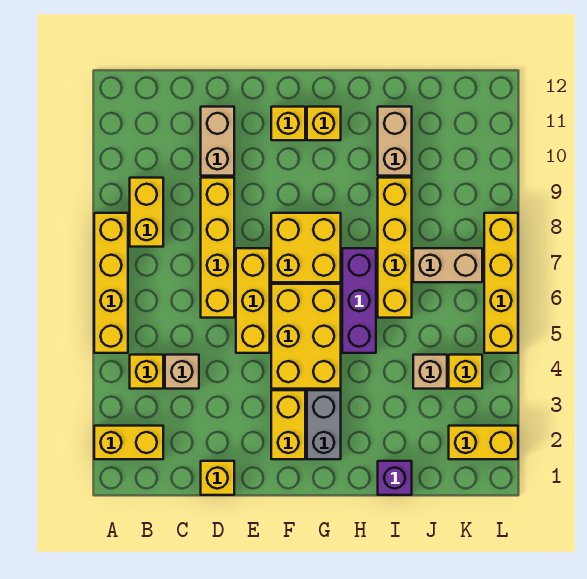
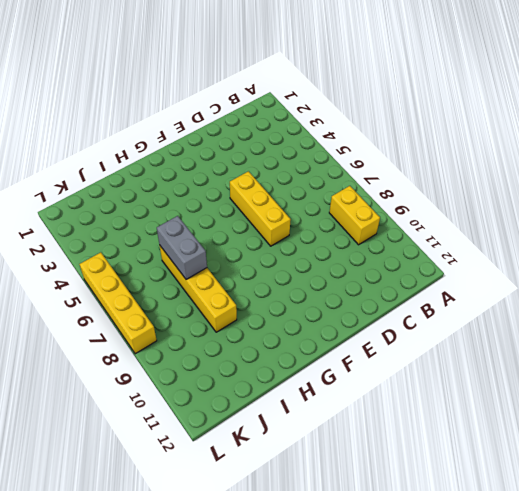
grey brick I6:I7 level 2 -> grey brick G2:G3 level 1
none -> yellow brick A2:B2 level 1
none -> yellow brick A5:A8 level 1
none -> yellow brick B4 level 1

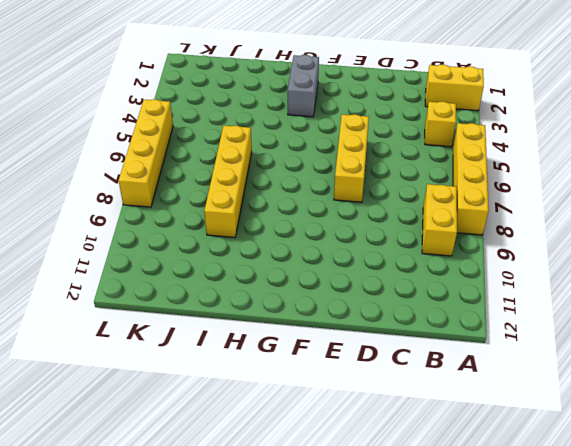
none -> tan brick C4 level 1
none -> yellow brick D1 level 1
none -> yellow brick D6:D9 level 1

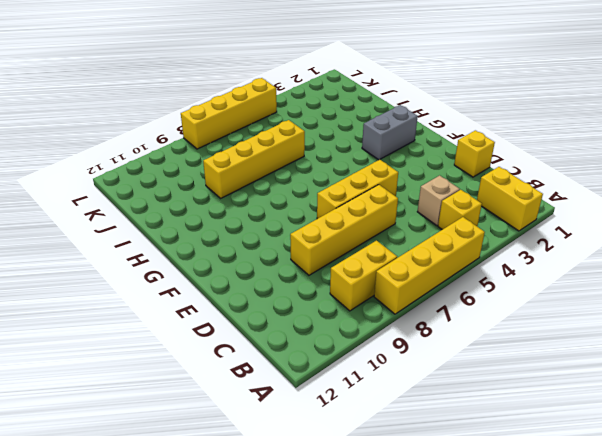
none -> tan brick D10:D11 level 1
none -> yellow brick F2:F3 level 1
none -> yellow brick F4:G6 level 1

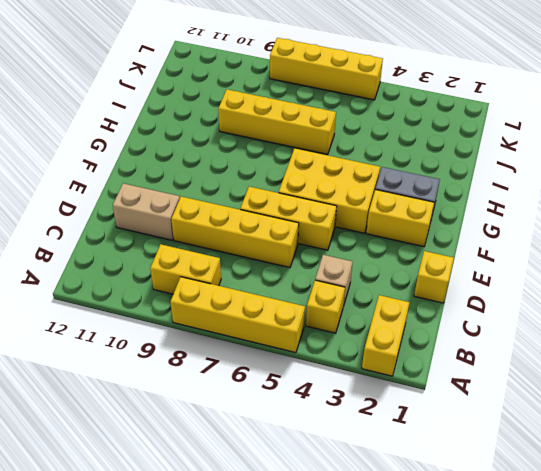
none -> yellow brick F7:G8 level 1
none -> yellow brick F11 level 1
none -> yellow brick G11 level 1

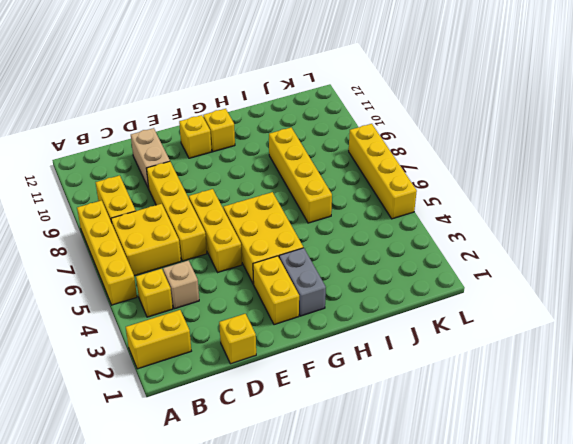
yellow brick B6:C7 level 1 -> yellow brick F7:G8 level 1
none -> purple brick H5:H7 level 1
none -> purple brick I1 level 1
none -> tan brick I10:I11 level 1

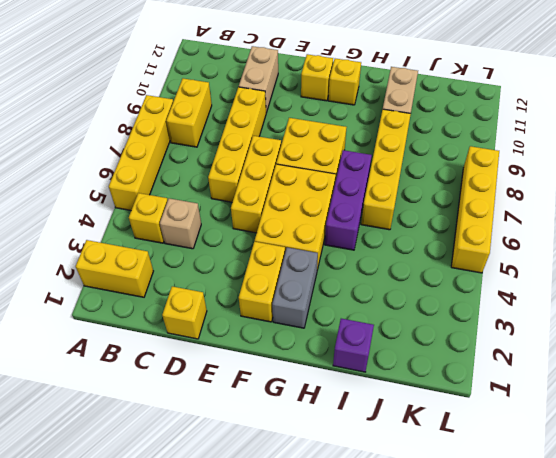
none -> tan brick J4 level 1
none -> tan brick J7:K7 level 1
none -> yellow brick K2:L2 level 1

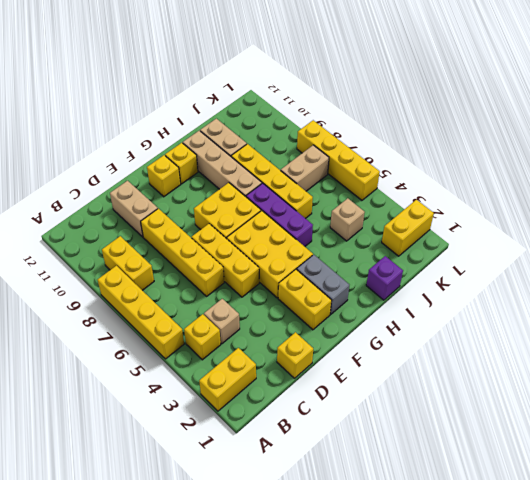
tan brick H8:H11 level 1 -> none
none -> yellow brick K4 level 1

